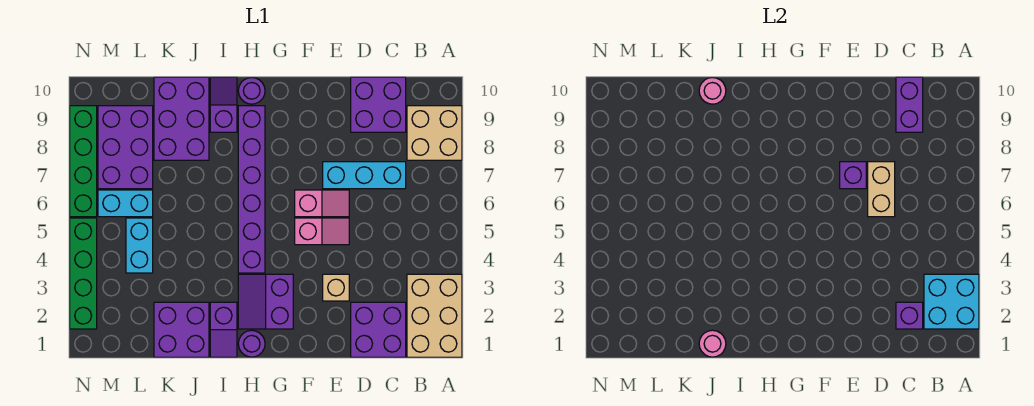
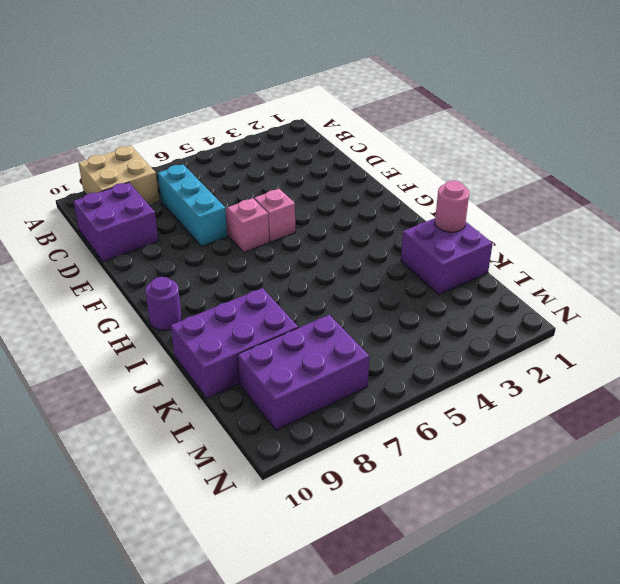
none -> tan brick A1:B3 level 1
none -> purple brick C1:D2 level 1
none -> tan brick E3 level 1

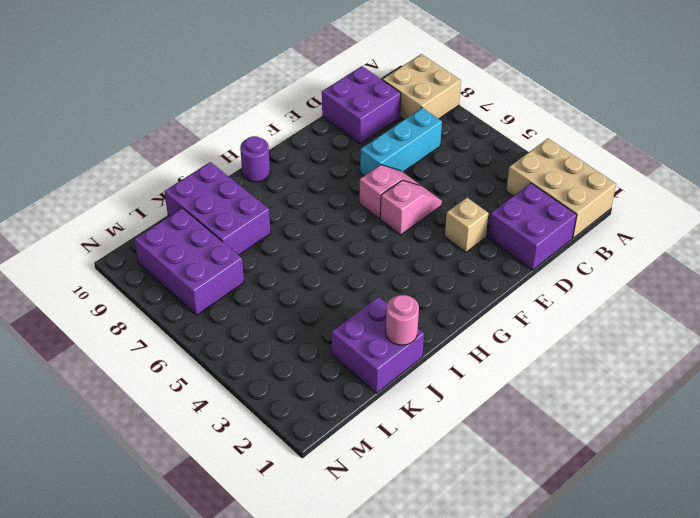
none -> purple slope G2:H3 level 1 top G
none -> purple round brick H1 level 1
none -> purple brick H4:H9 level 1

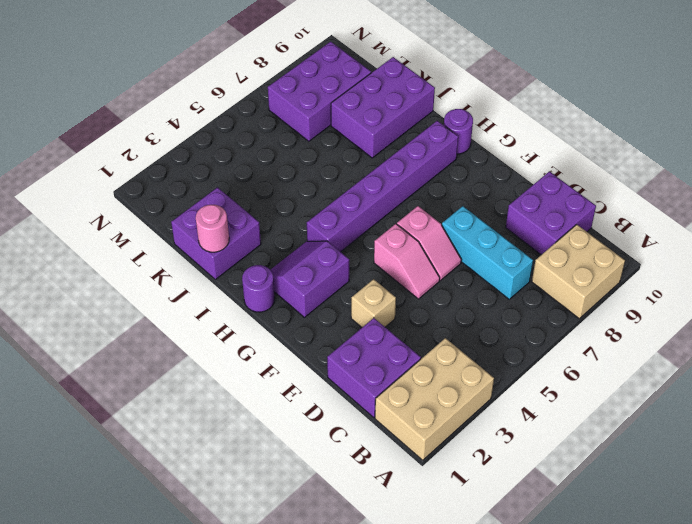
none -> purple slope I1:I2 level 1 top 2
none -> purple slope I9:I10 level 1 top 9
none -> cyan brick L4:L5 level 1

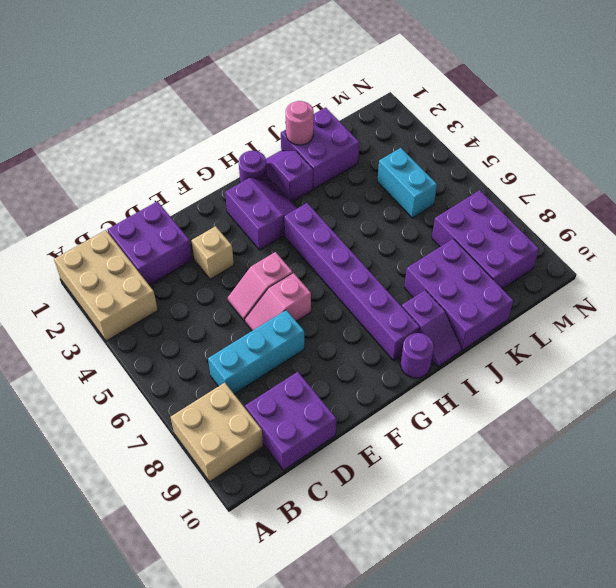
none -> cyan brick L6:M6 level 1
none -> green brick N2:N5 level 1
none -> green brick N6:N9 level 1

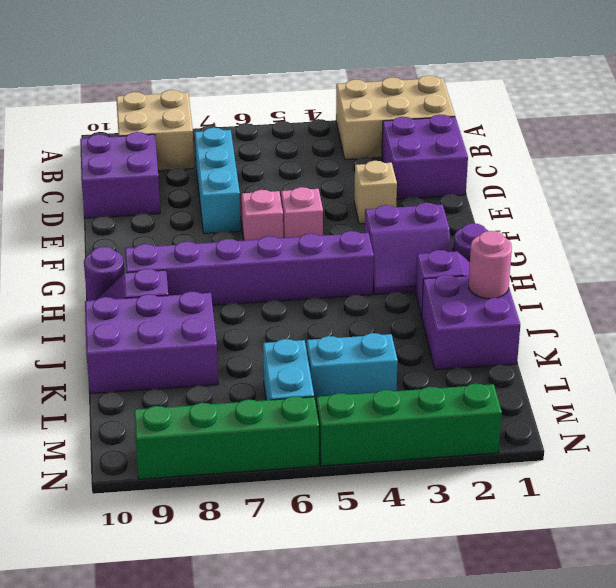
none -> purple brick L7:M9 level 1
none -> cyan brick A2:B3 level 2
none -> purple brick C2 level 2

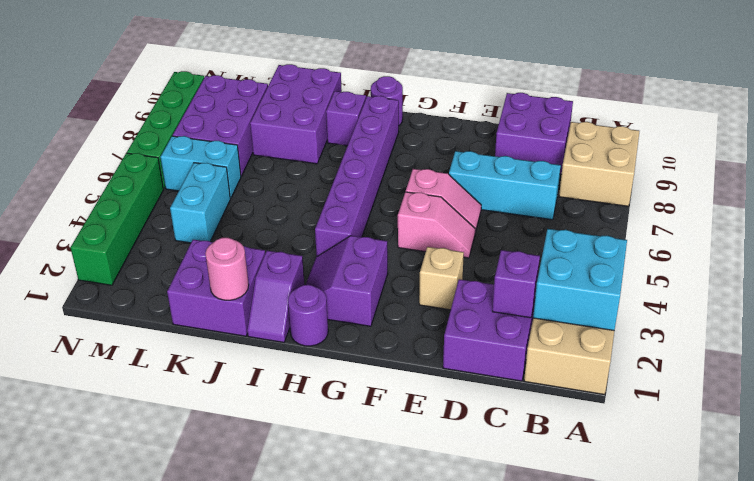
none -> purple brick C9:C10 level 2
none -> tan brick D6:D7 level 2
none -> purple brick E7 level 2

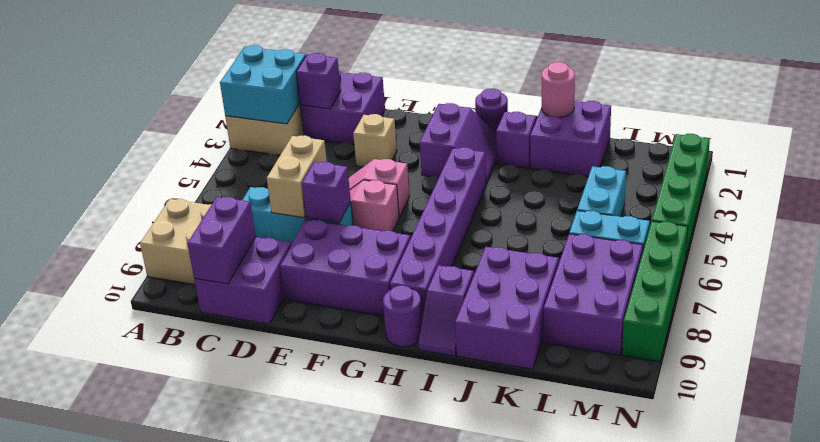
purple brick E8:G9 level 1 -> none
none -> pink round brick J10 level 2

